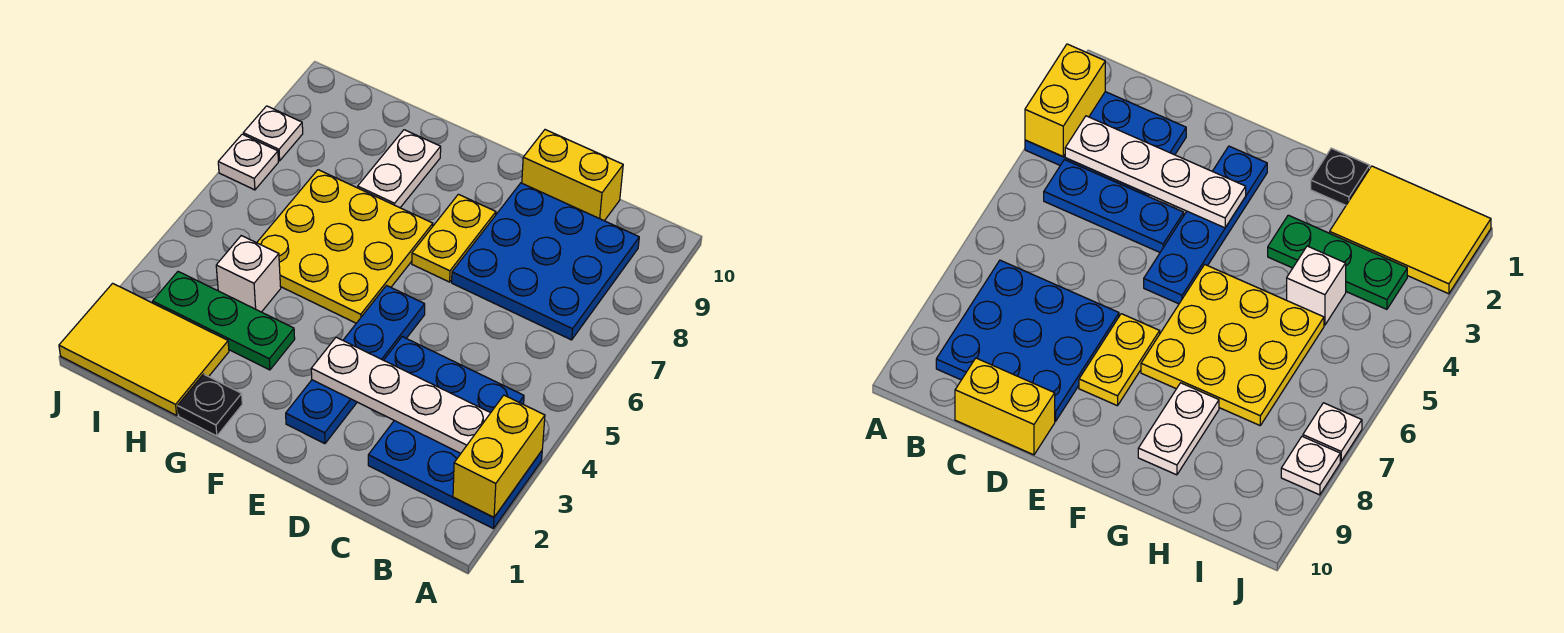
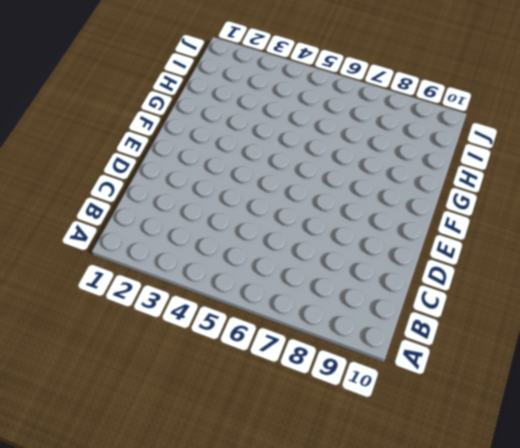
none -> blue plate A2:C3 level 1
none -> blue plate B4:D4 level 1
none -> blue plate B7:D9 level 1

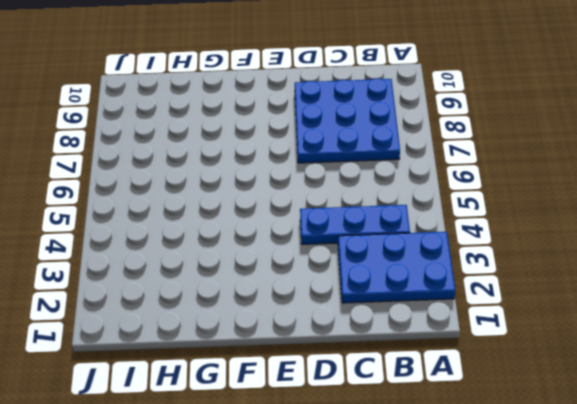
none -> yellow brick C10:D10 level 1
none -> blue plate E2:E5 level 1
none -> yellow plate E7:E8 level 1

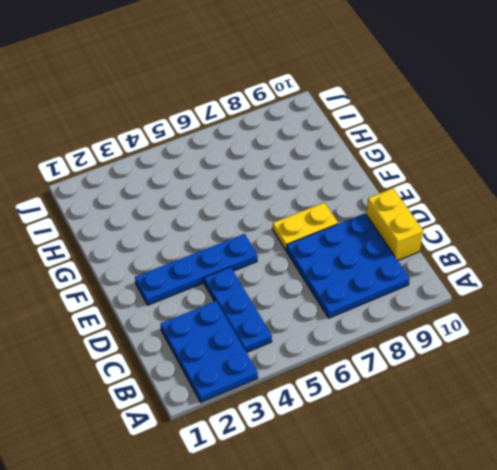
none -> yellow plate F5:H7 level 1
none -> black plate G1 level 1
none -> green plate G3:I3 level 1

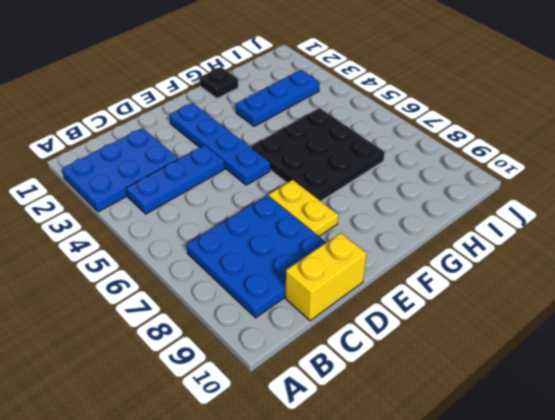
black plate F5:H7 level 1 -> yellow plate F5:H7 level 1
blue plate G3:I3 level 1 -> green plate G3:I3 level 1
none -> white plate G8:G9 level 1
none -> yellow tile H1:J2 level 1
none -> white brick H4 level 1

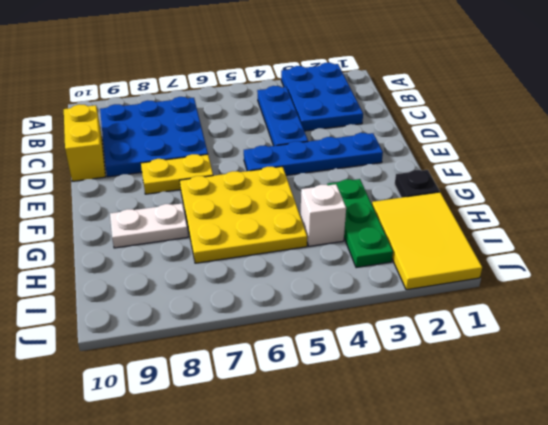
none -> white plate J7 level 1
none -> white plate J8 level 1
none -> yellow brick A2:A3 level 2

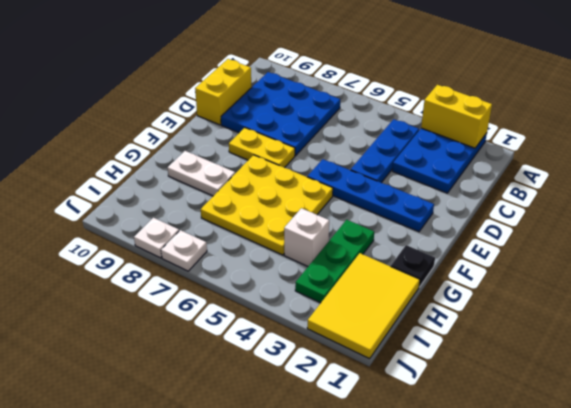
none -> white plate B3:E3 level 2

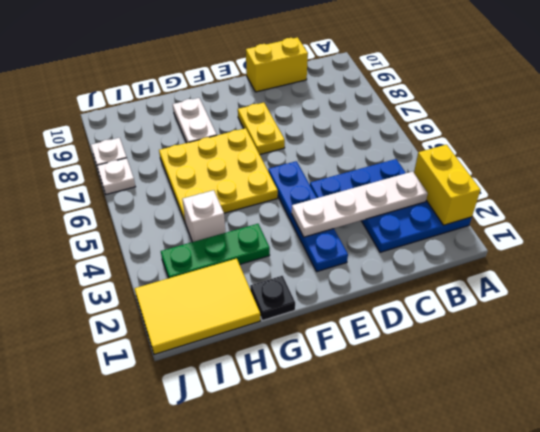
none -> blue plate B7:D9 level 1

